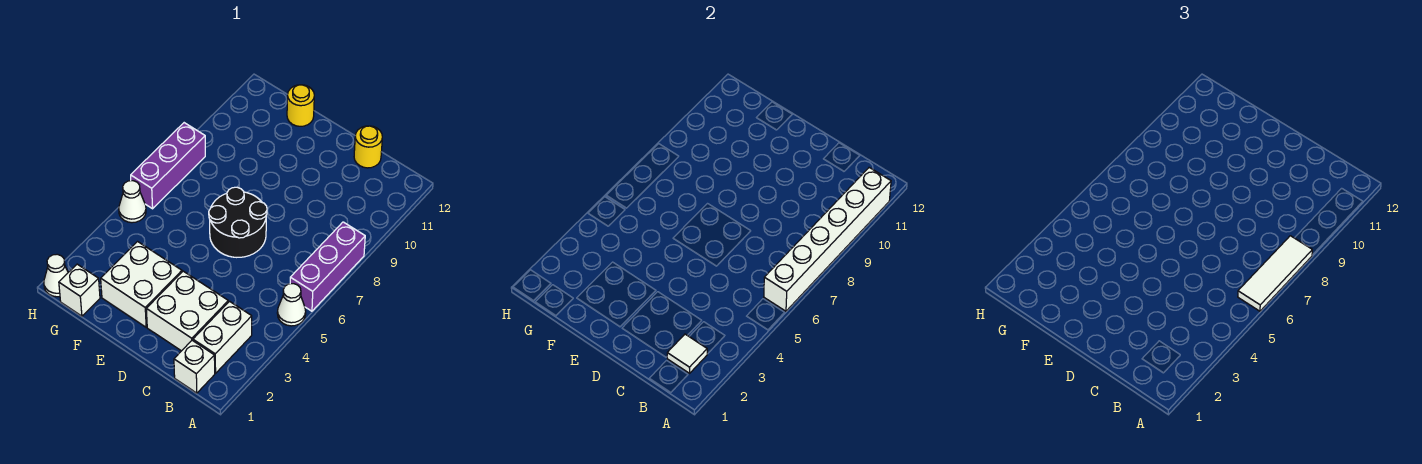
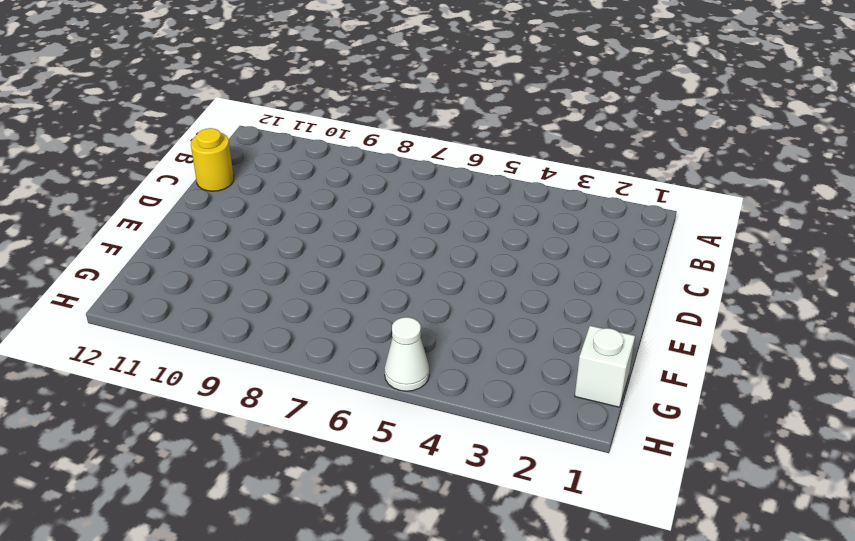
none -> white cone A5 level 1
none -> purple brick A6:A8 level 1
none -> white brick B1 level 1

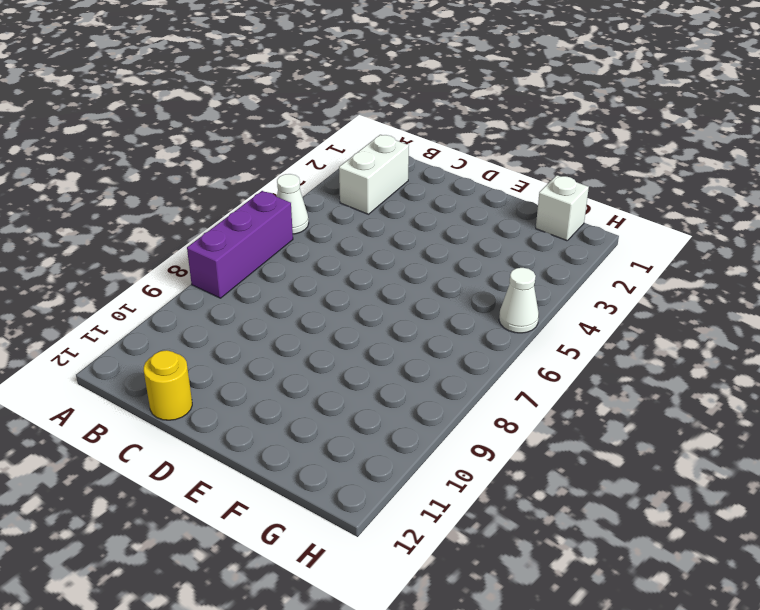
none -> white brick B1 level 1
none -> white brick C2:D3 level 1
none -> black round brick D6:E7 level 1

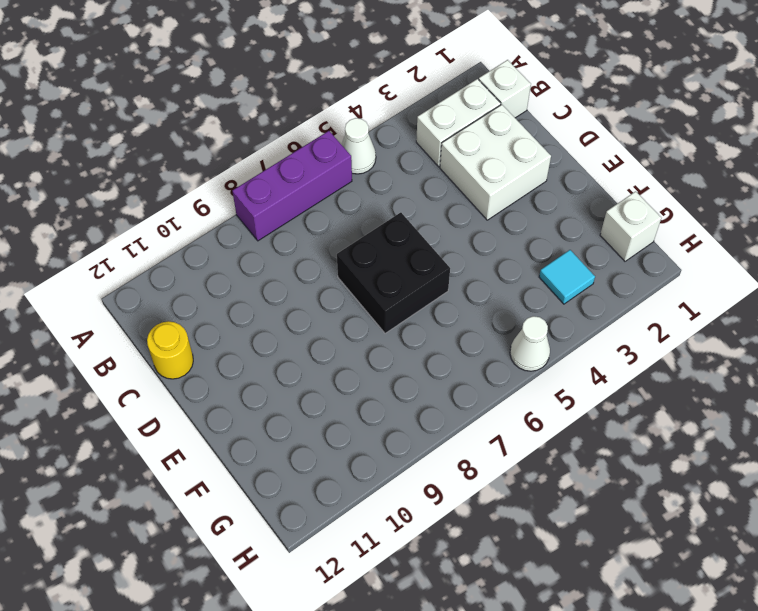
black brick D6:E7 level 1 -> black round brick D6:E7 level 1
cyan tile G3 level 1 -> none
none -> white brick E2:F3 level 1
none -> yellow round brick F12 level 1
none -> white cone H1 level 1

